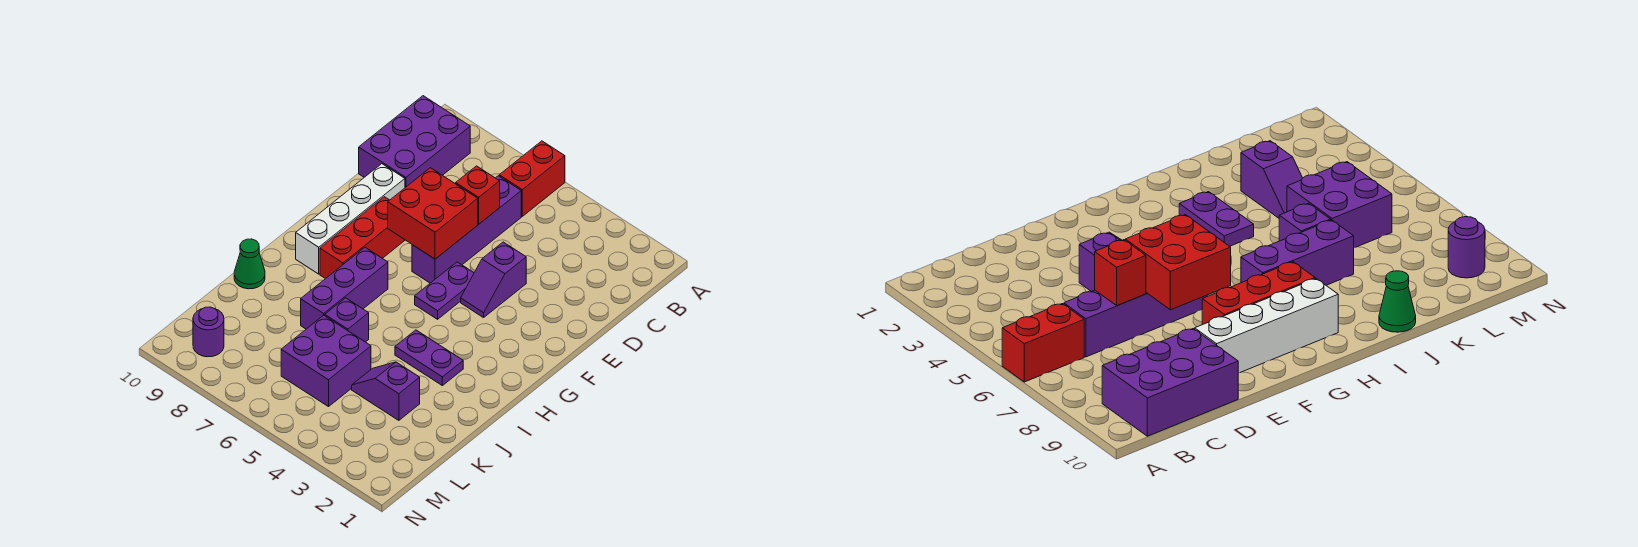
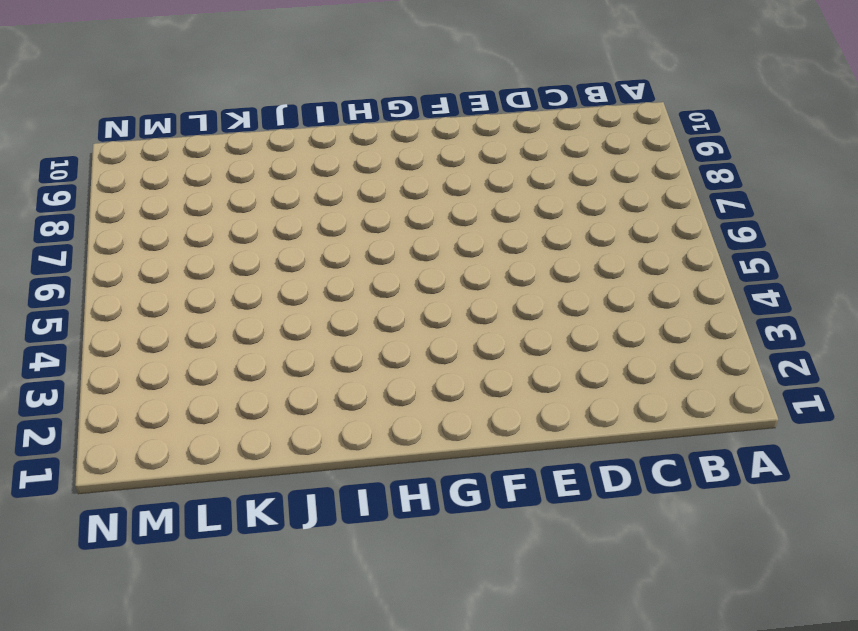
none -> red brick A6:B6 level 1
none -> purple brick B9:D10 level 1
none -> purple brick C6:F6 level 1

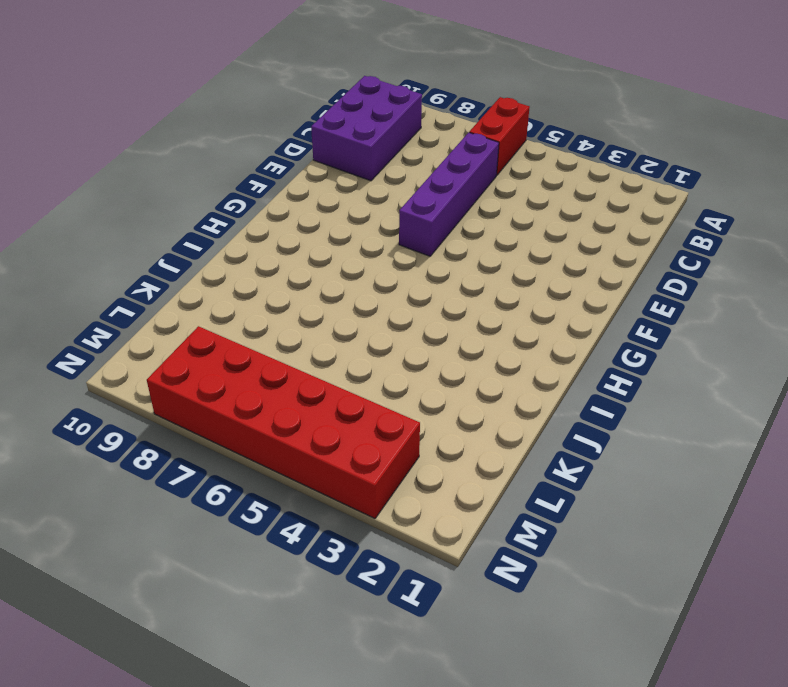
red brick M3:N8 level 1 -> none
none -> purple slope E4:F4 level 1 top E
none -> white brick E9:H9 level 1
none -> purple plate F5:G5 level 1

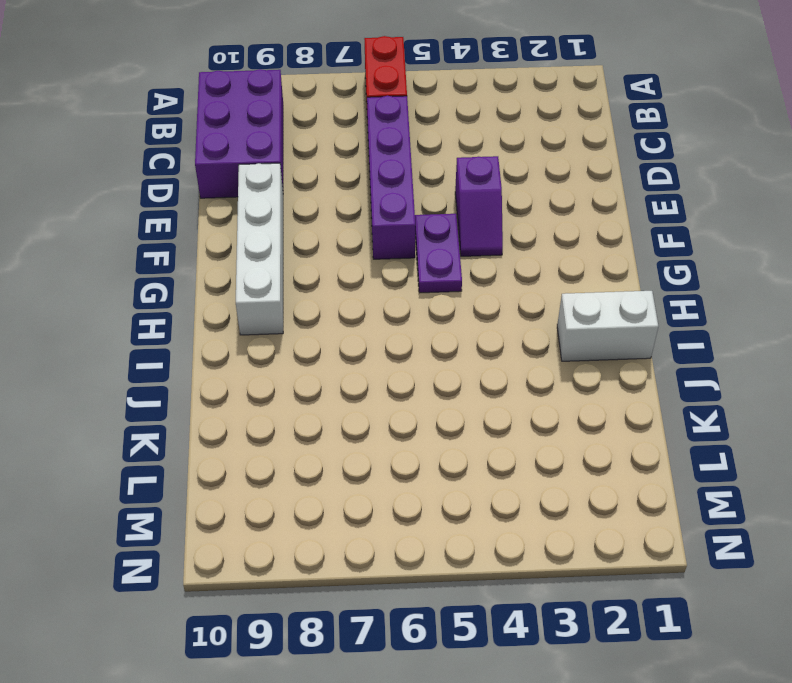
white brick I1:I2 level 1 -> none
none -> red brick F8:H8 level 1
none -> purple brick H7:J7 level 1
none -> purple plate I3:I4 level 1

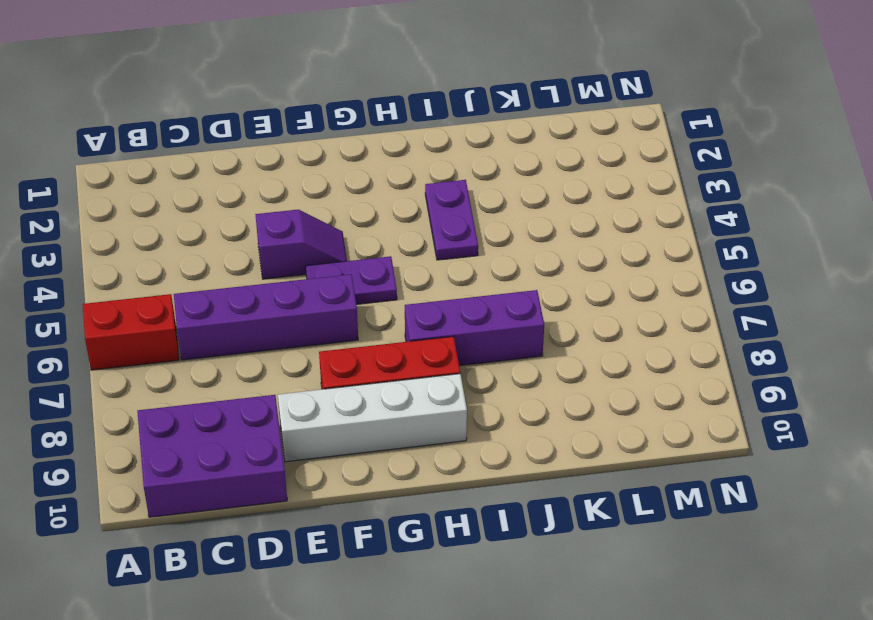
none -> purple brick J6 level 1
none -> green cone J10 level 1
none -> purple slope K3:K4 level 1 top 3

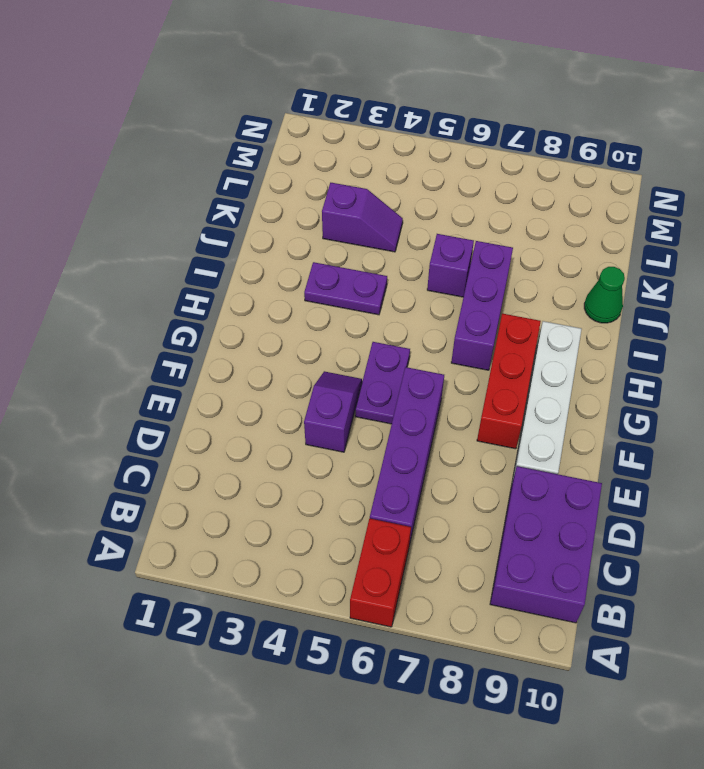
none -> purple brick K5:L6 level 1
none -> purple round brick M9 level 1
none -> red brick D6 level 2

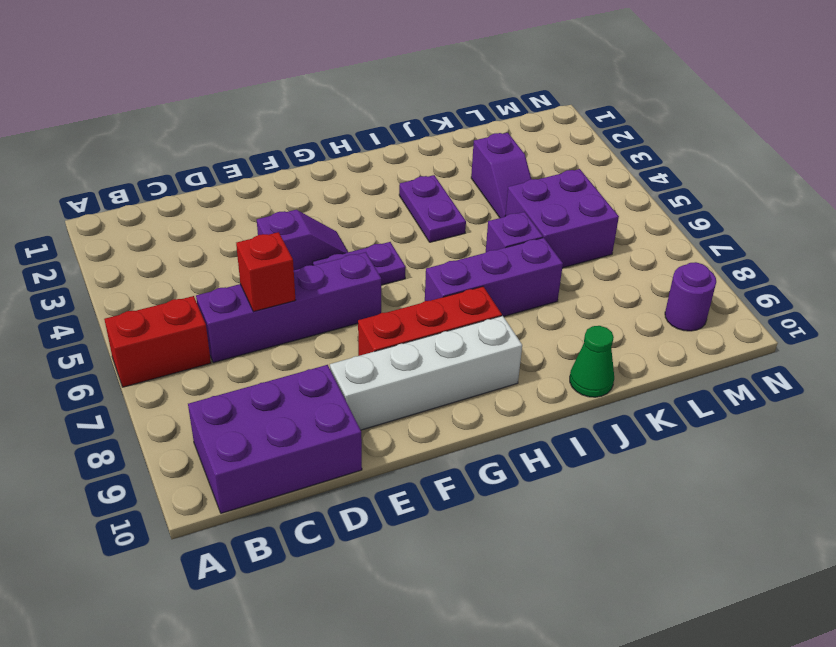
none -> red brick E6:F7 level 2

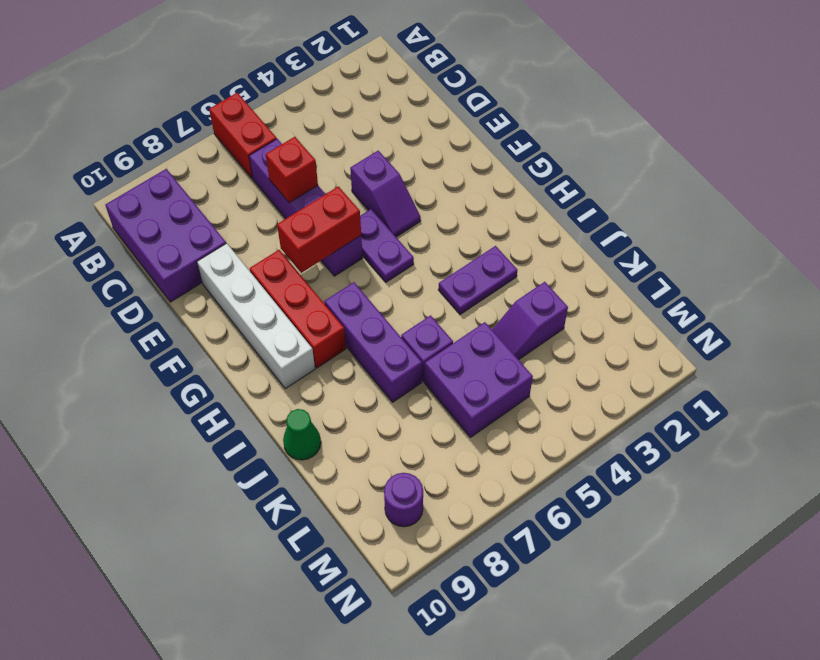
red brick F6:F7 level 2 -> red brick E6:F7 level 2

